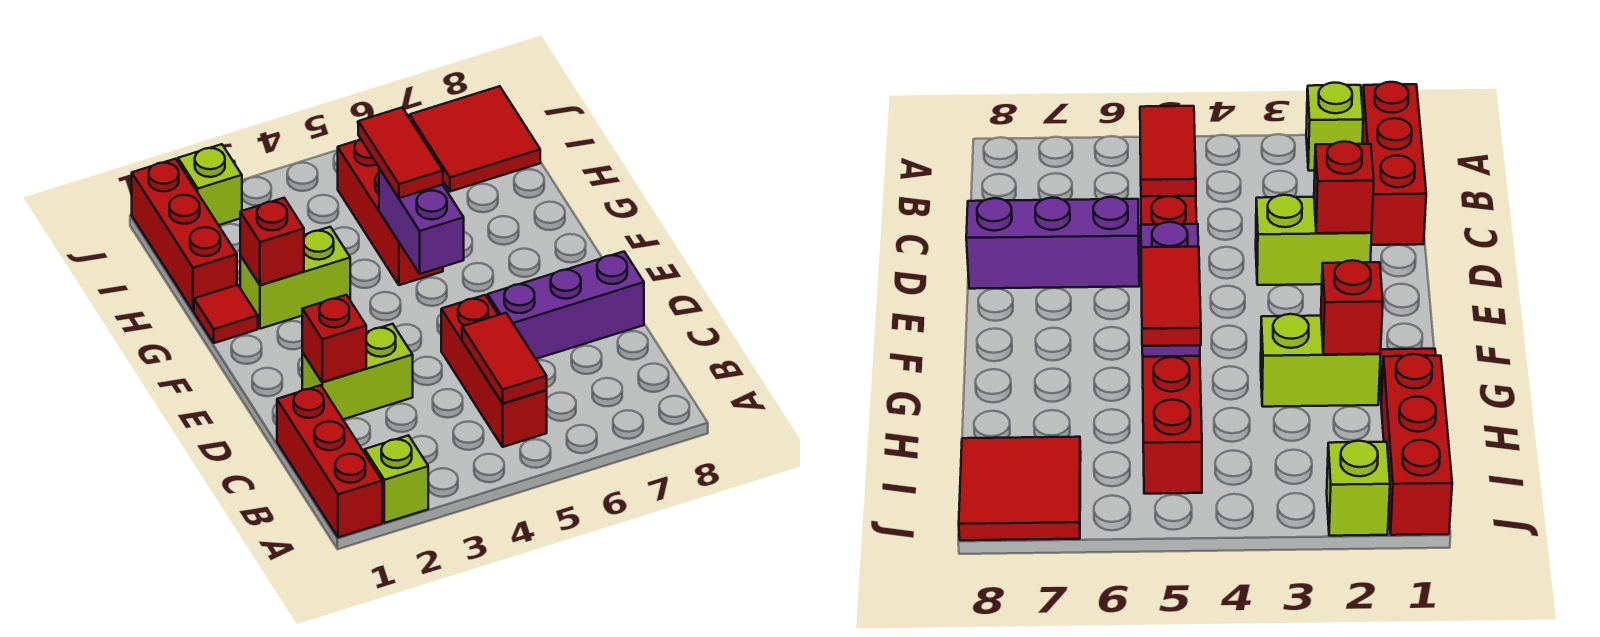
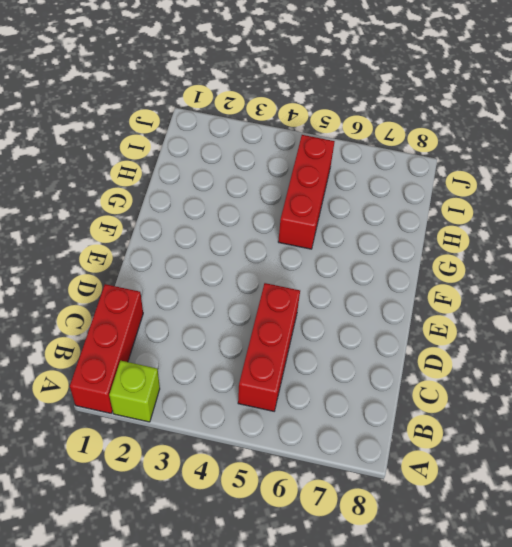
none -> lime brick D2:D3 level 1
none -> purple brick D6:D8 level 1
none -> red tile G1 level 1

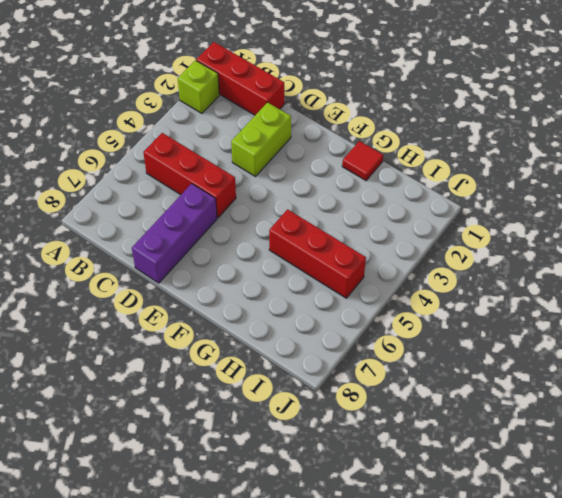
none -> lime brick G2:G3 level 1
none -> red brick H1:J1 level 1
none -> red tile I7:J8 level 1

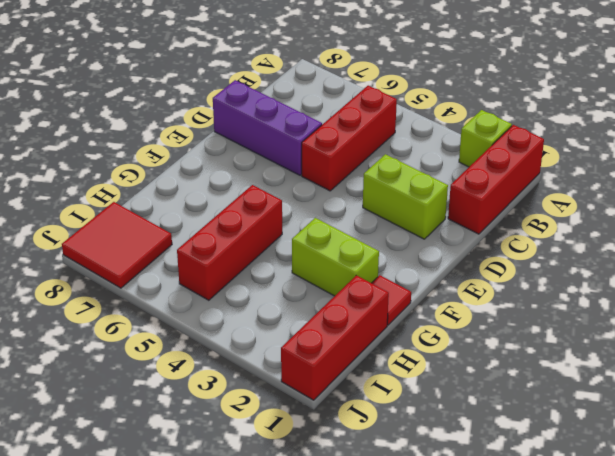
none -> lime brick J2 level 1
none -> red tile B5:C5 level 2
none -> red brick D2 level 2

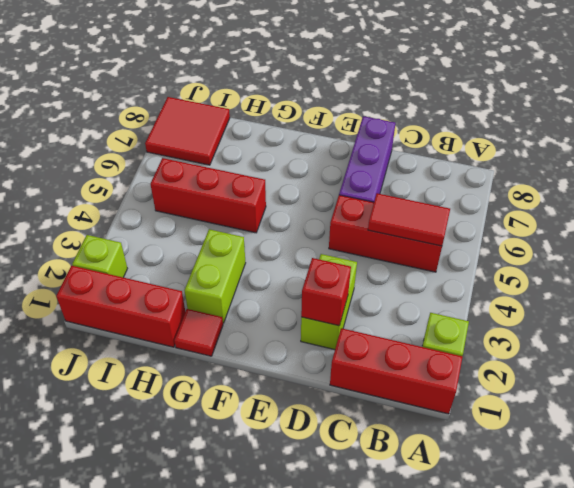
none -> purple brick F5:G5 level 2
none -> red brick G2 level 2
none -> red tile G5:H5 level 3

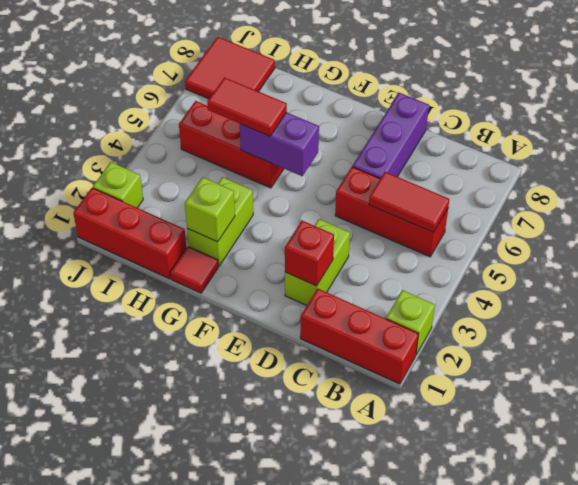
lime brick G2 level 2 -> red brick G2 level 2

